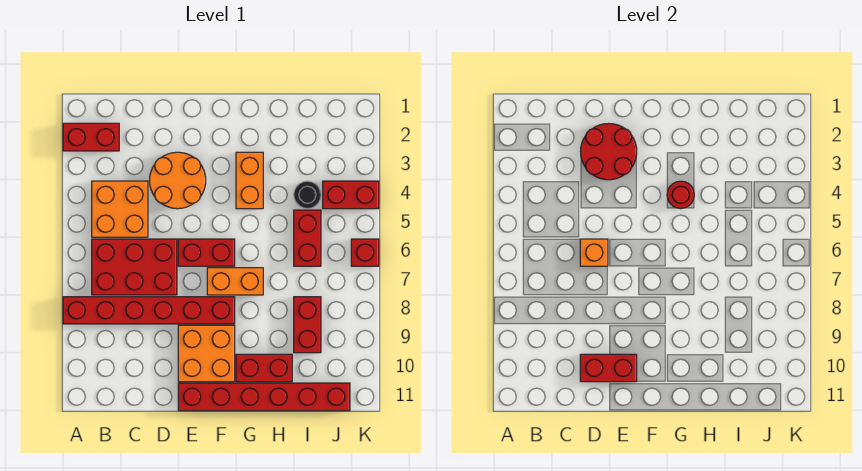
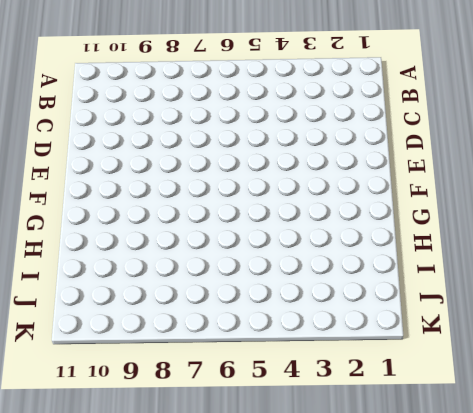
none -> red brick A2:B2 level 1
none -> red brick A8:F8 level 1
none -> orange brick B4:C5 level 1

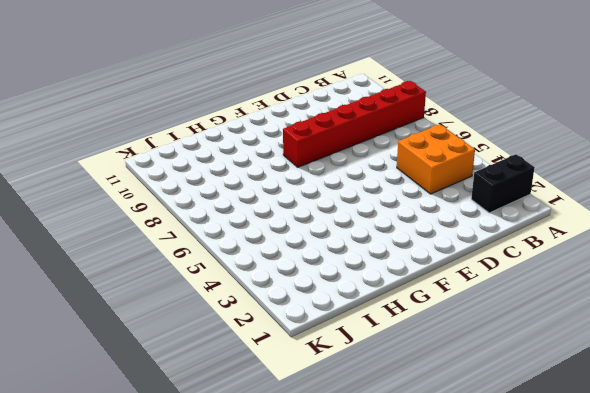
black brick A2:B2 level 1 -> red brick A2:B2 level 1
none -> red brick B6:D7 level 1
none -> orange round brick D3:E4 level 1
none -> red brick E6:F6 level 1

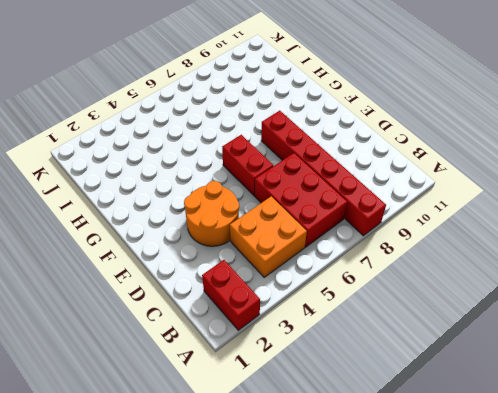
none -> orange brick E9:F10 level 1
none -> red brick E11:J11 level 1
none -> orange brick F7:G7 level 1

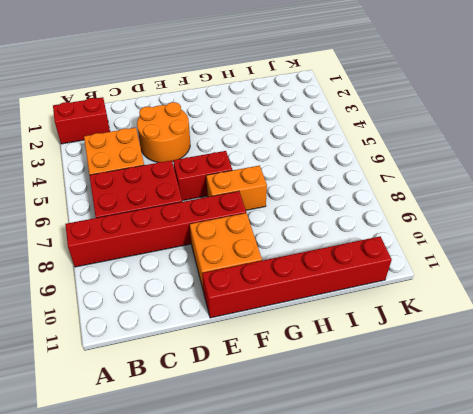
none -> orange brick G3:G4 level 1
none -> red brick G10:H10 level 1
none -> black round brick I4 level 1

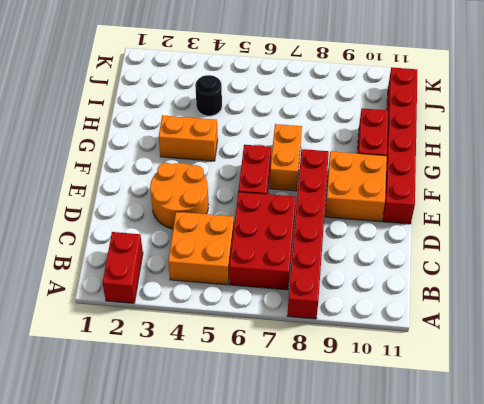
none -> red brick I5:I6 level 1
none -> red brick I8:I9 level 1
none -> red brick J4:K4 level 1

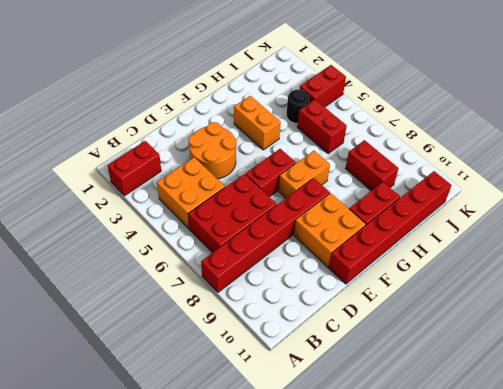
none -> red brick K6 level 1
none -> red round brick D2:E3 level 2
none -> orange brick D6 level 2

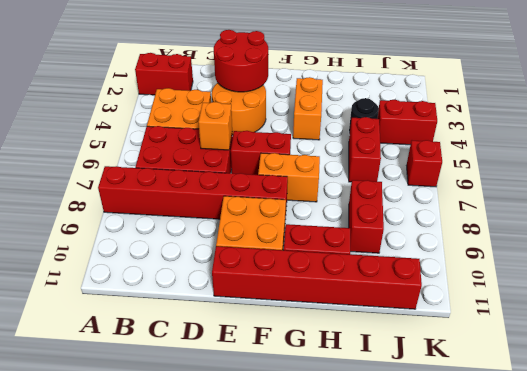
none -> red brick D10:E10 level 2
none -> red round brick G4 level 2

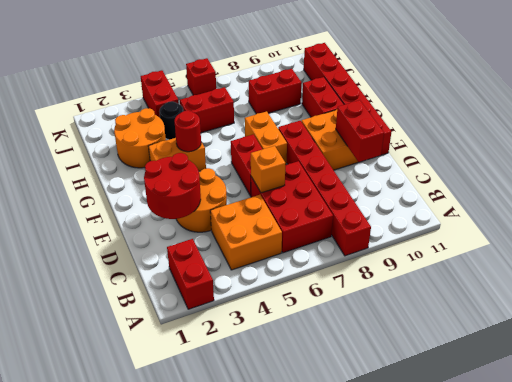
orange round brick H2:I3 level 1 -> none

